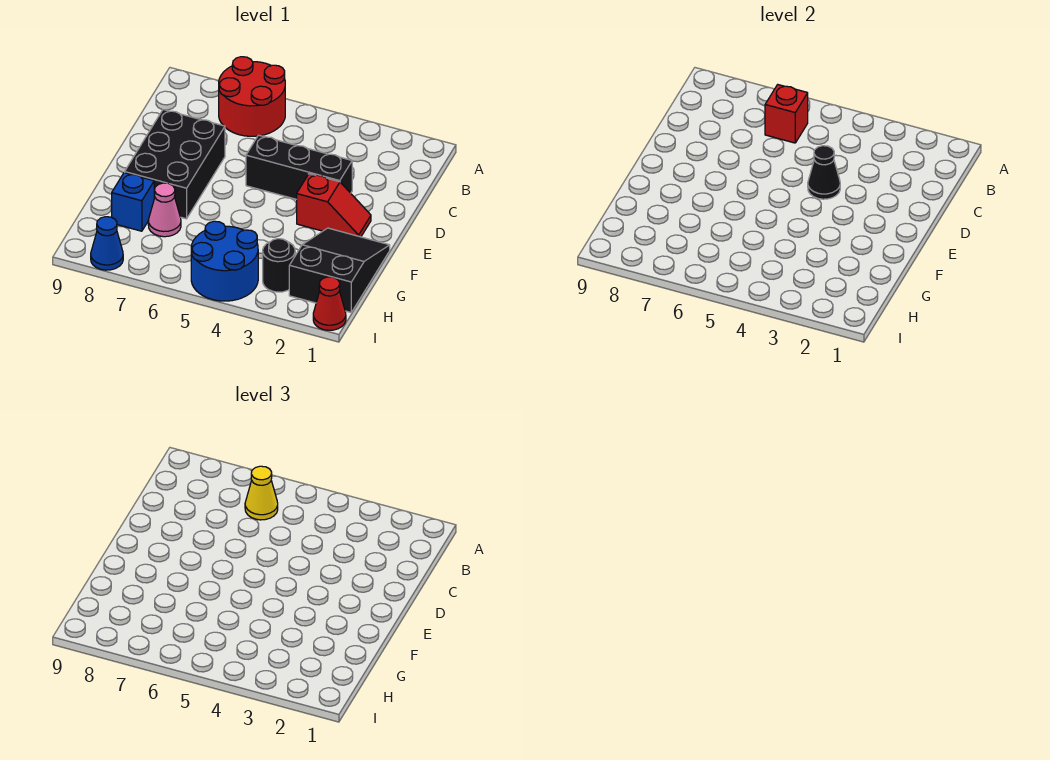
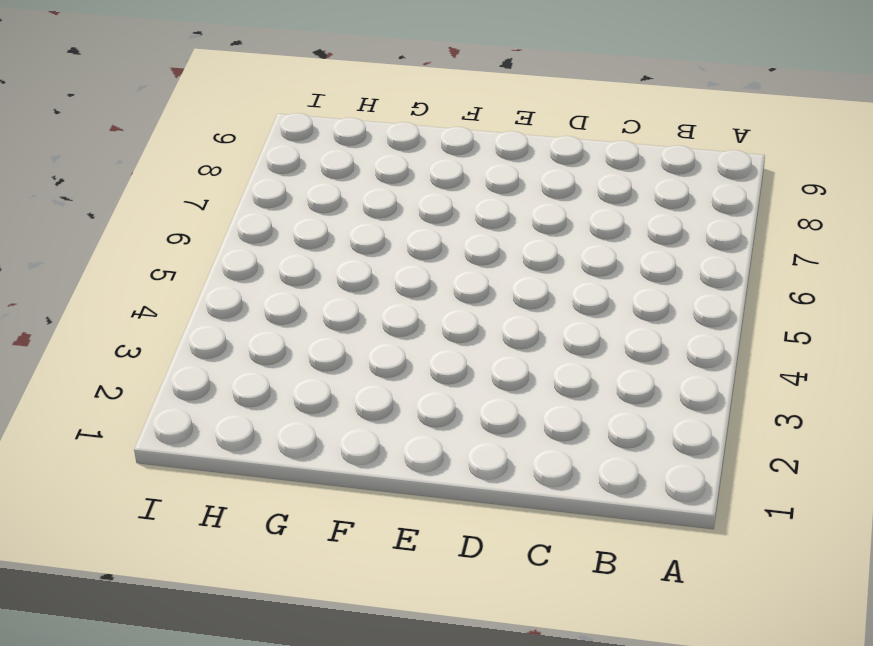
none -> red round brick A6:B7 level 1
none -> black brick D3:D5 level 1
none -> black brick D7:F8 level 1

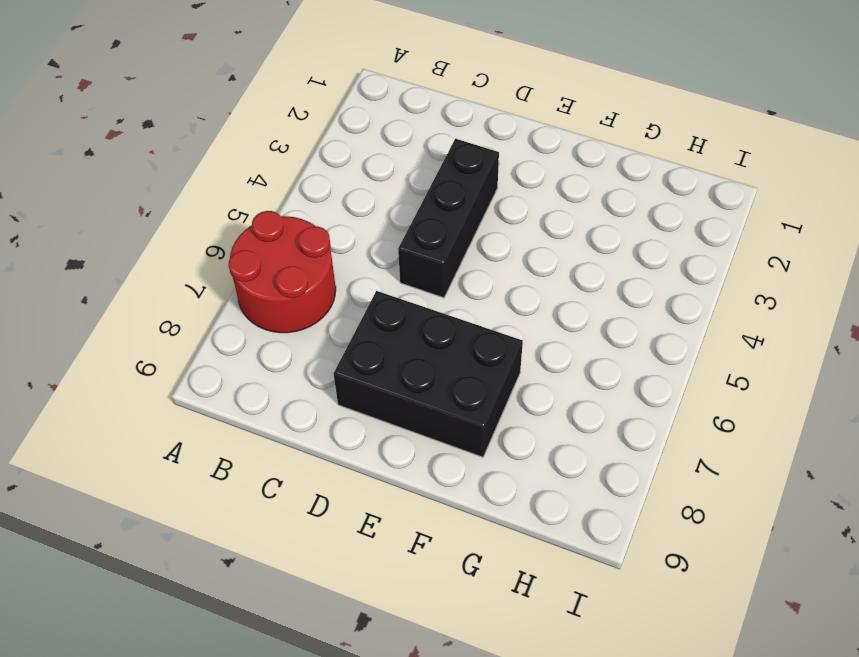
none -> red slope E2:E3 level 1 top 3
none -> black slope F1:H2 level 1 top H
none -> pink cone G7 level 1

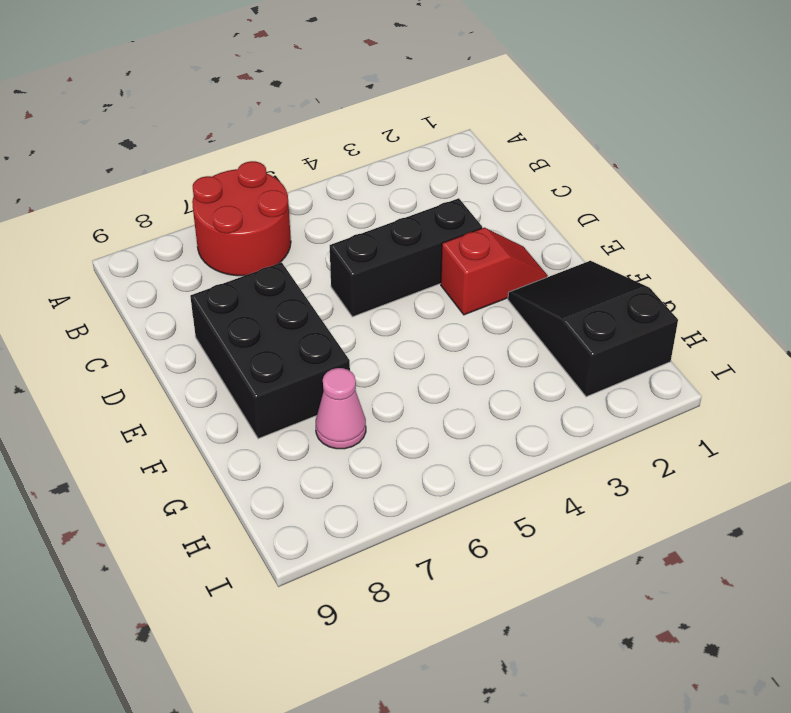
none -> blue brick G8 level 1
none -> black round brick H3 level 1
none -> blue round brick H4:I5 level 1

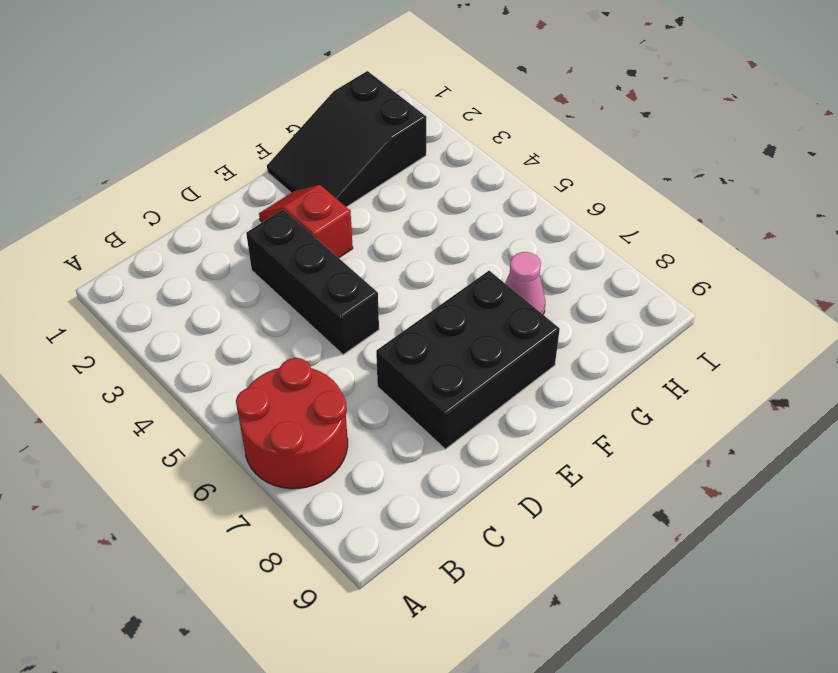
none -> blue brick G8 level 1
none -> black round brick H3 level 1
none -> blue round brick H4:I5 level 1

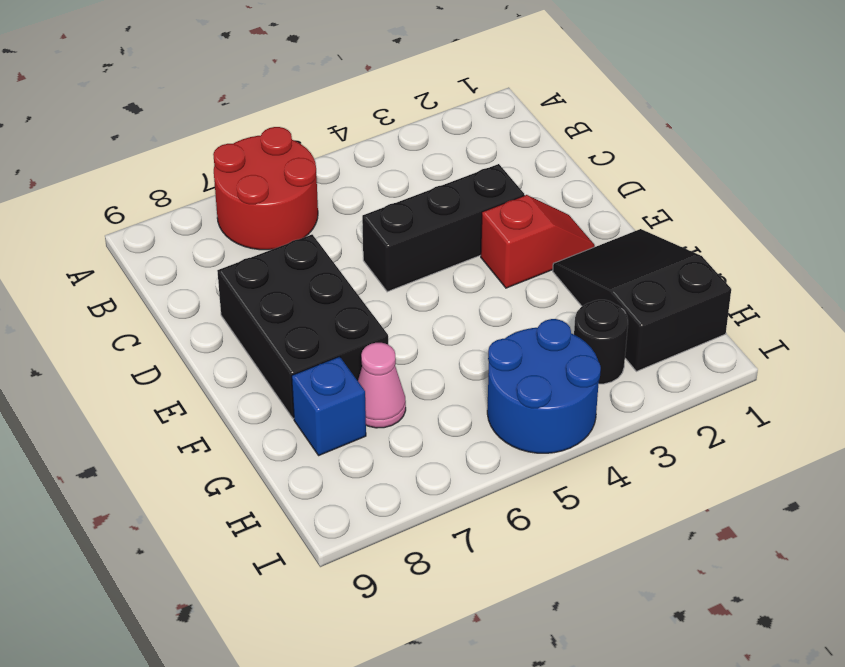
none -> red cone I1 level 1
none -> blue cone I8 level 1
none -> red brick B6 level 2

